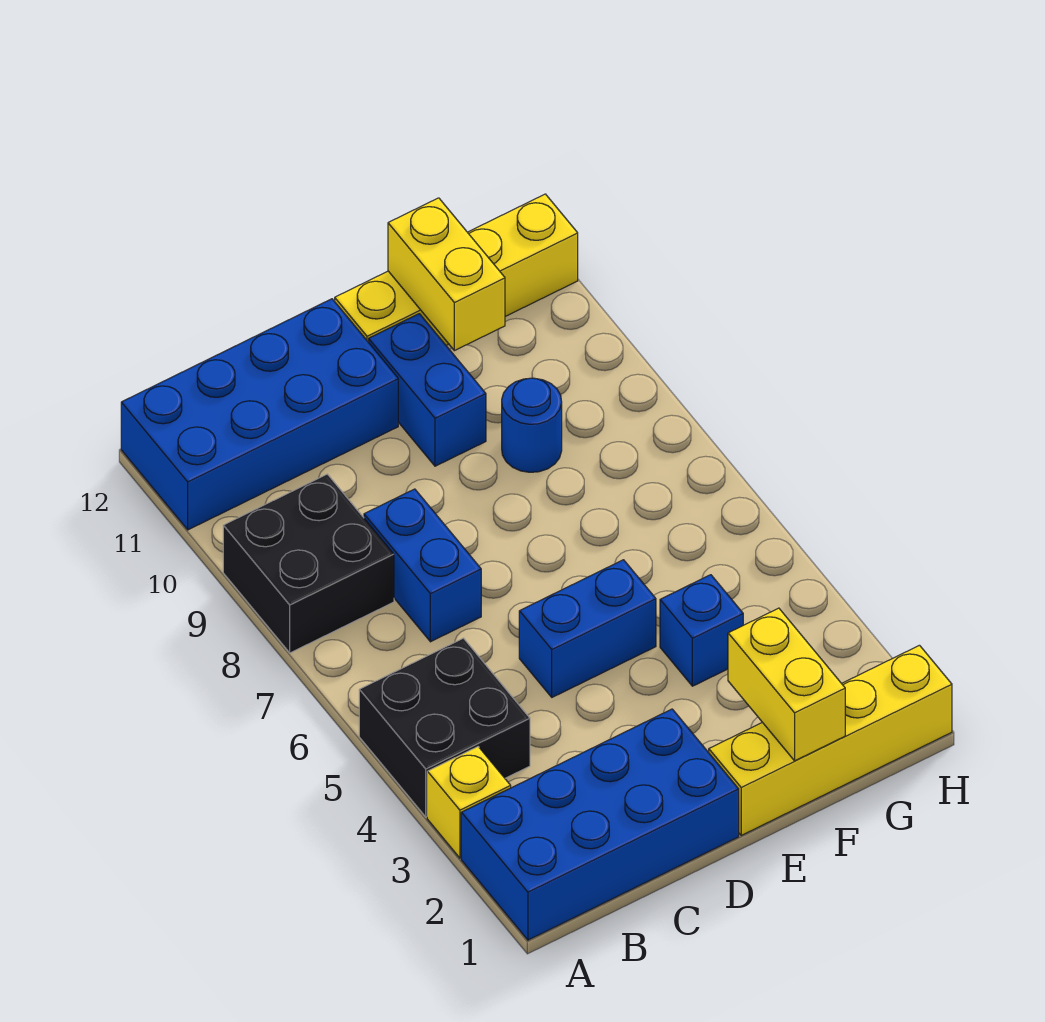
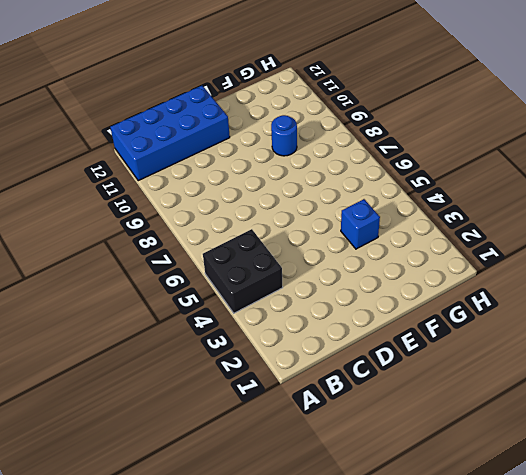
none -> blue brick A1:D2 level 1
none -> yellow brick A3 level 1
none -> black brick A8:B9 level 1

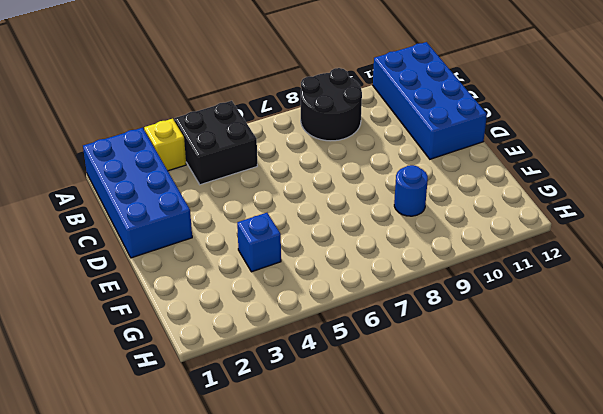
black round brick A8:B9 level 1 -> black brick A8:B9 level 1
none -> blue brick C7:C8 level 1
none -> blue brick D5:E5 level 1
none -> yellow brick E1:H1 level 1

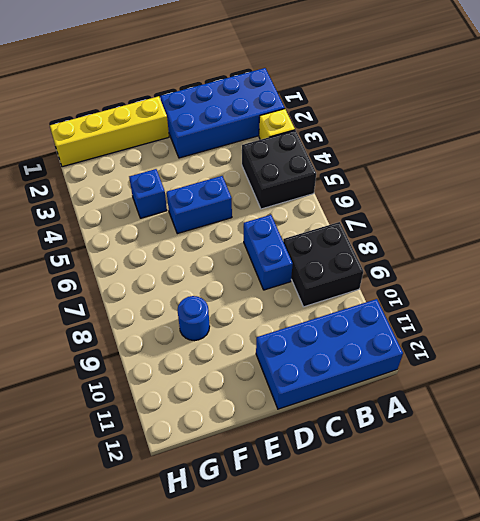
none -> blue brick E10:E11 level 1
none -> yellow brick E12:H12 level 1
none -> yellow brick F1:F2 level 2

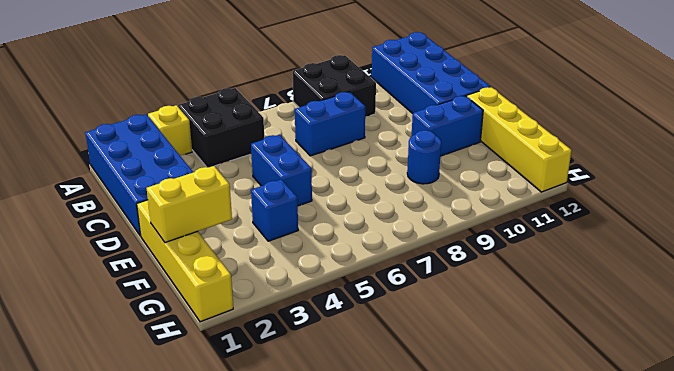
none -> yellow brick F11:F12 level 2

